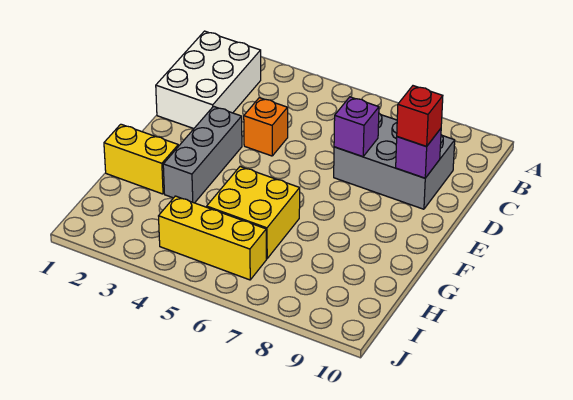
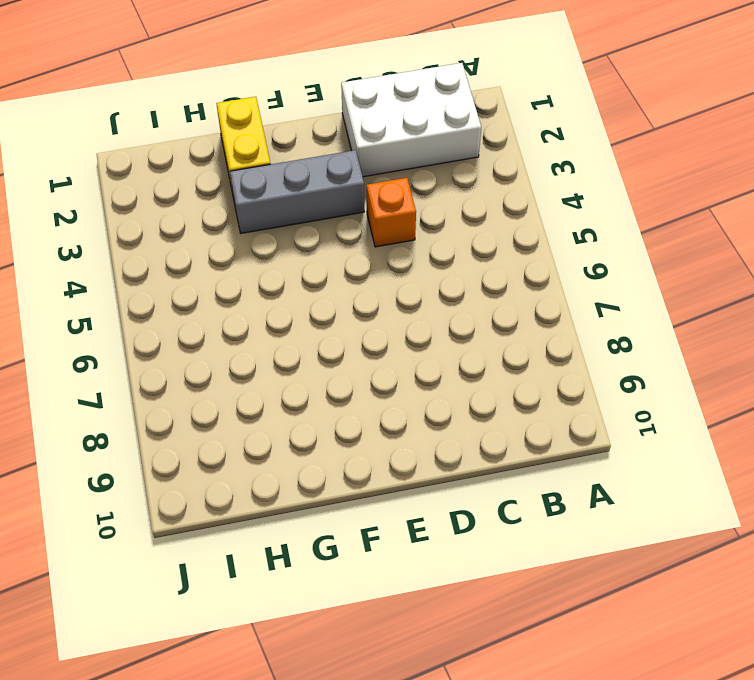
none -> grey brick C7:D9 level 1
none -> yellow brick G5:H6 level 1

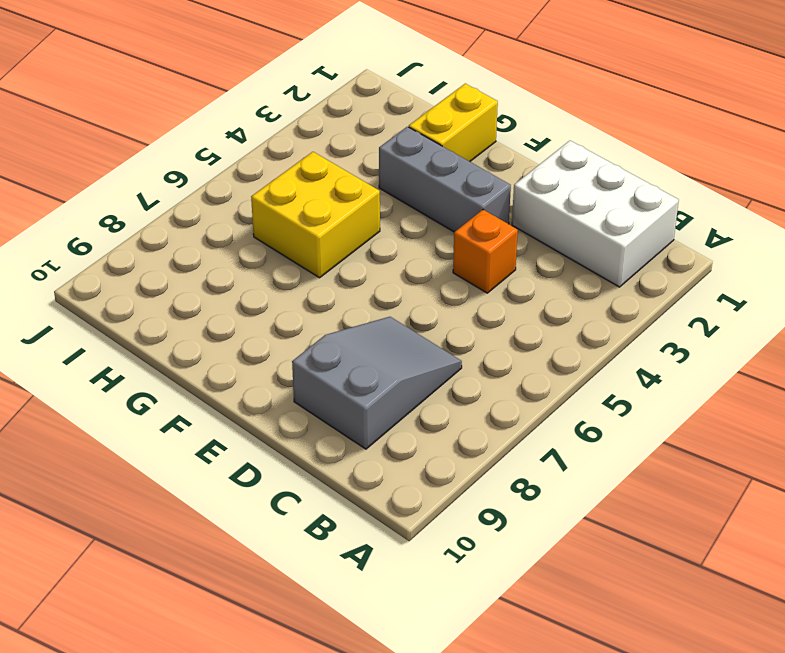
grey slope C7:D9 level 1 top 9 -> grey brick C7:D9 level 1
none -> yellow brick I4:I6 level 1
none -> purple brick D7 level 2

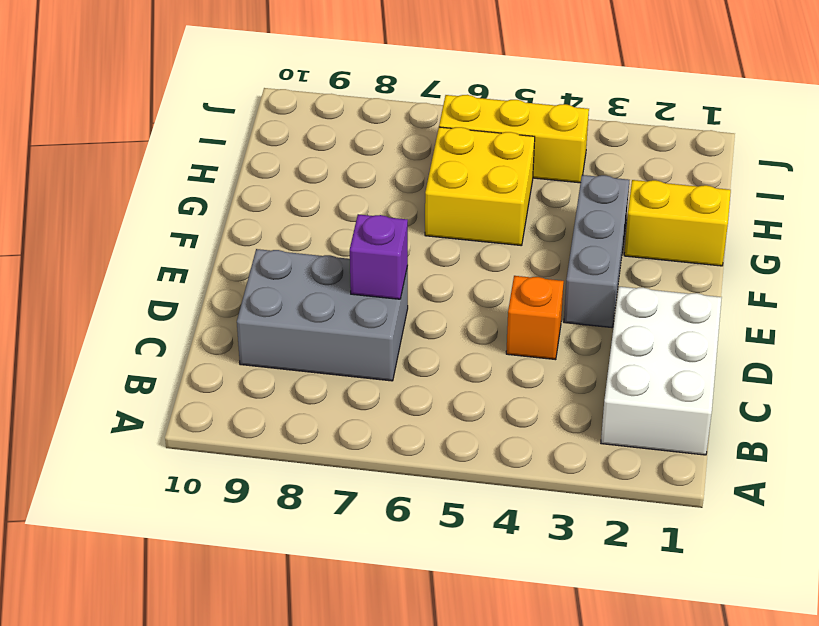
none -> purple brick D9 level 2
none -> red brick D9 level 3

